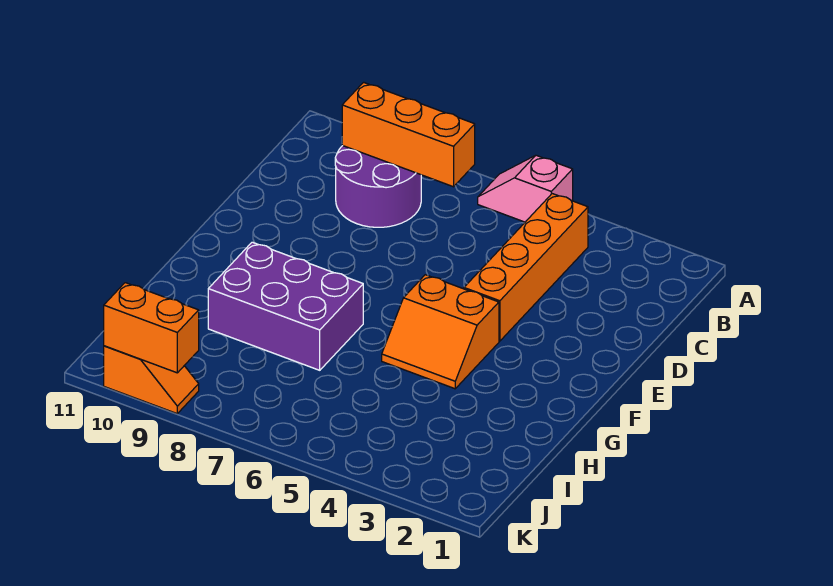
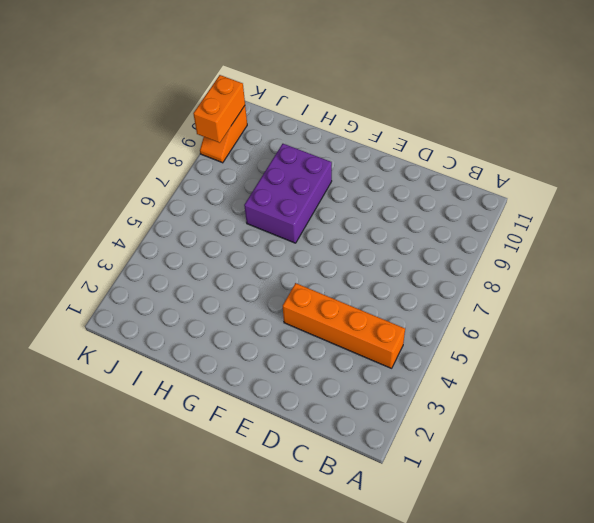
none -> pink slope A5:A6 level 1 top 5
none -> purple round brick B8:C9 level 1

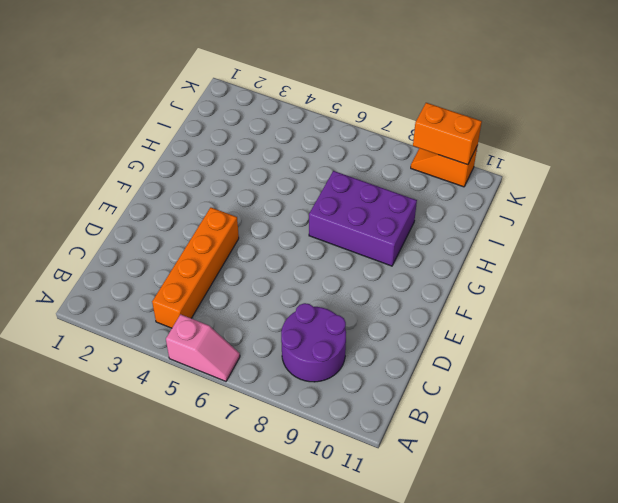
none -> orange slope F4:G5 level 1 top F
none -> orange brick B7:B9 level 2

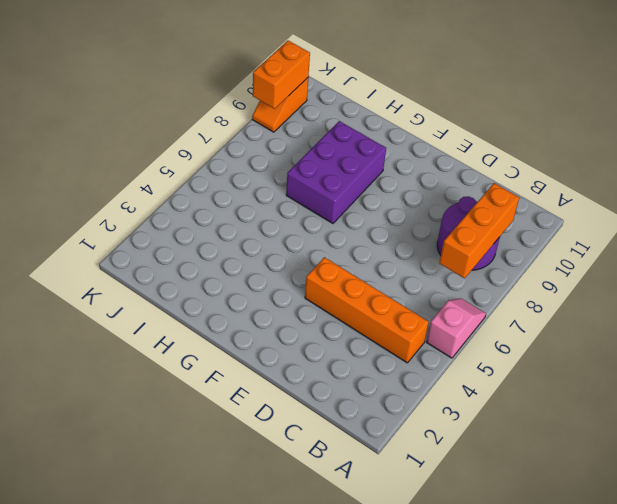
none -> orange slope F4:G5 level 1 top F

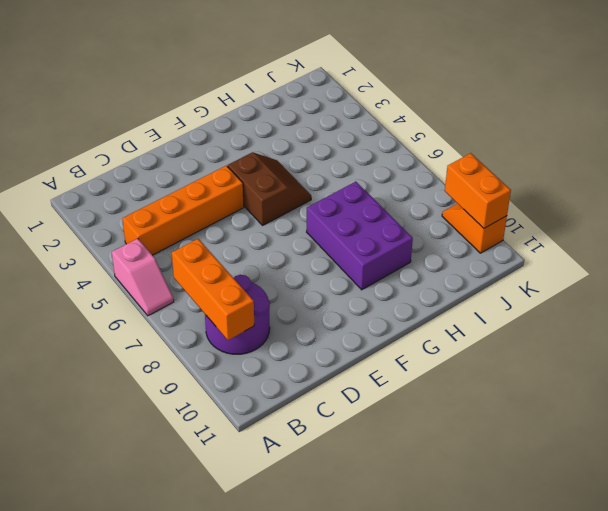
brown slope F4:G5 level 1 top F -> orange slope F4:G5 level 1 top F

